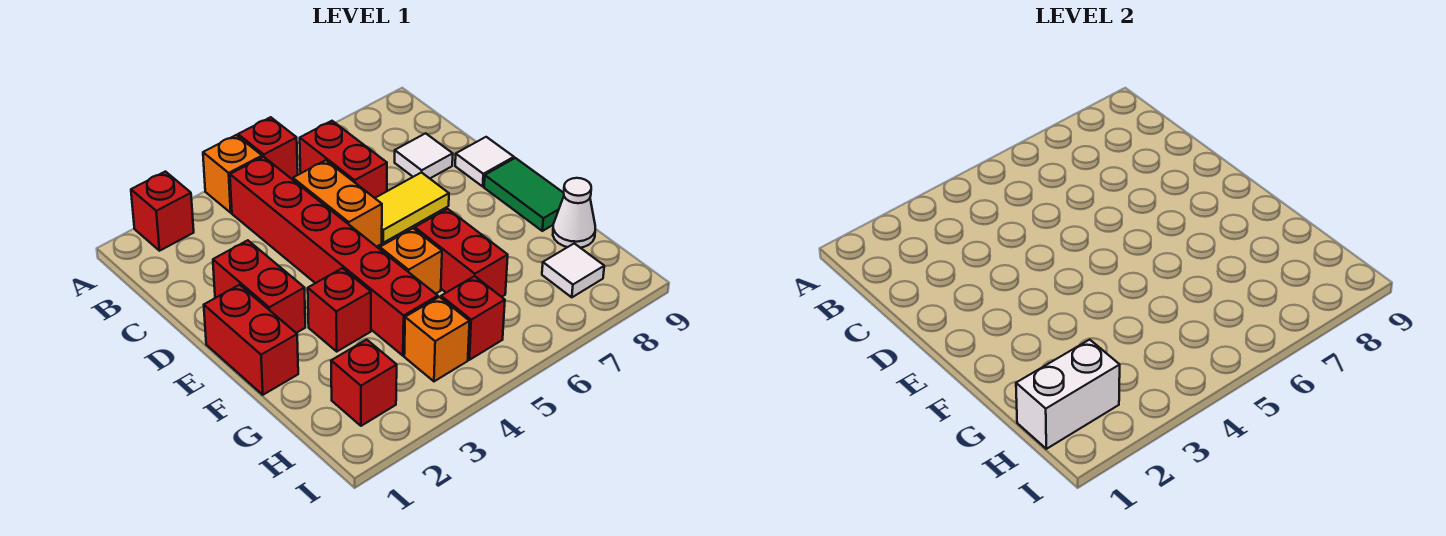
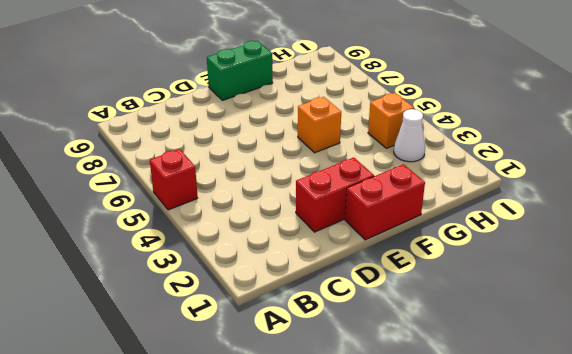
green brick E9:F9 level 1 -> green tile E9:F9 level 1
white cone H3 level 1 -> white cone G9 level 1
none -> red brick A2 level 1
none -> orange brick A4 level 1
none -> red brick B4:G4 level 1

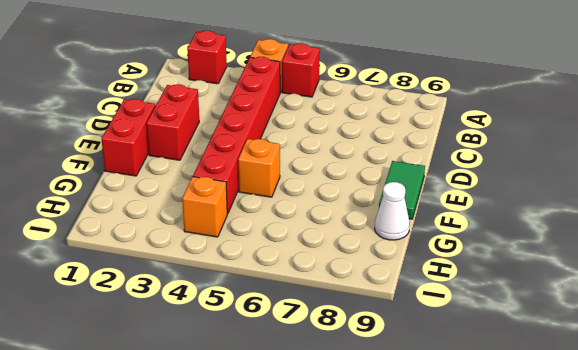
none -> red brick B6:C6 level 1
none -> orange brick C5:D5 level 1
none -> white tile C8 level 1

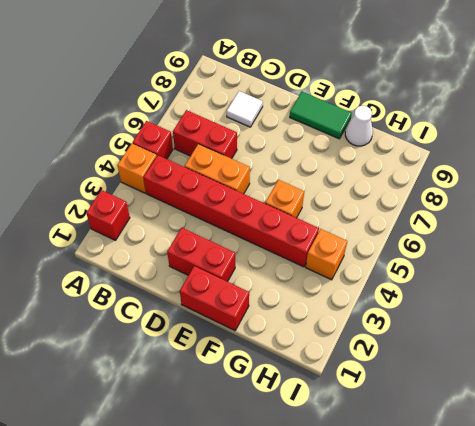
none -> yellow tile D6:D7 level 1
none -> white tile D9 level 1
none -> red brick F3 level 1

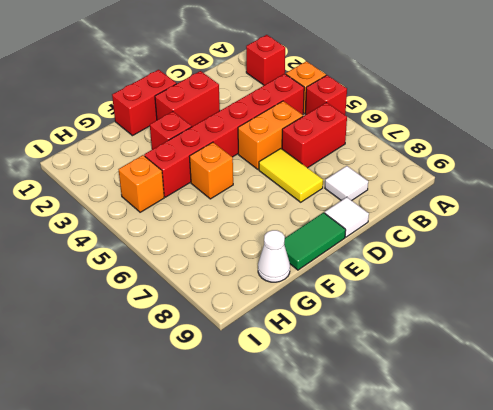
none -> red brick F6:G6 level 1
none -> red brick H2 level 1
none -> red brick H5 level 1

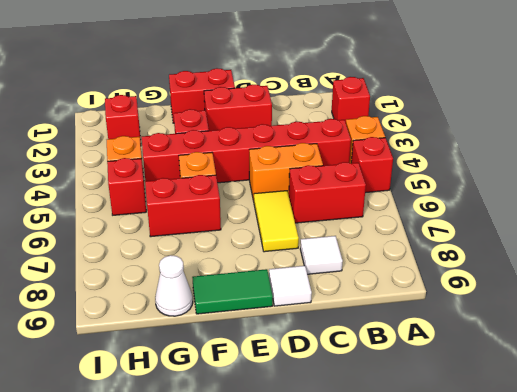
none -> white tile H8 level 1
none -> white brick H1:H2 level 2

